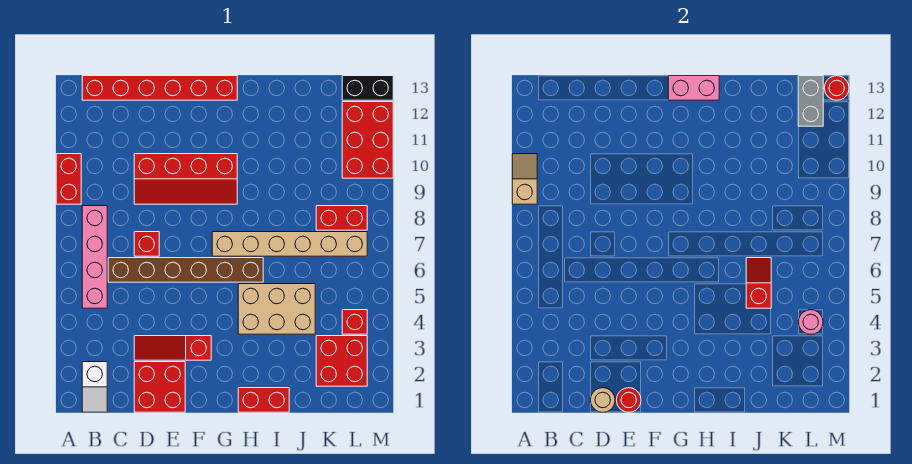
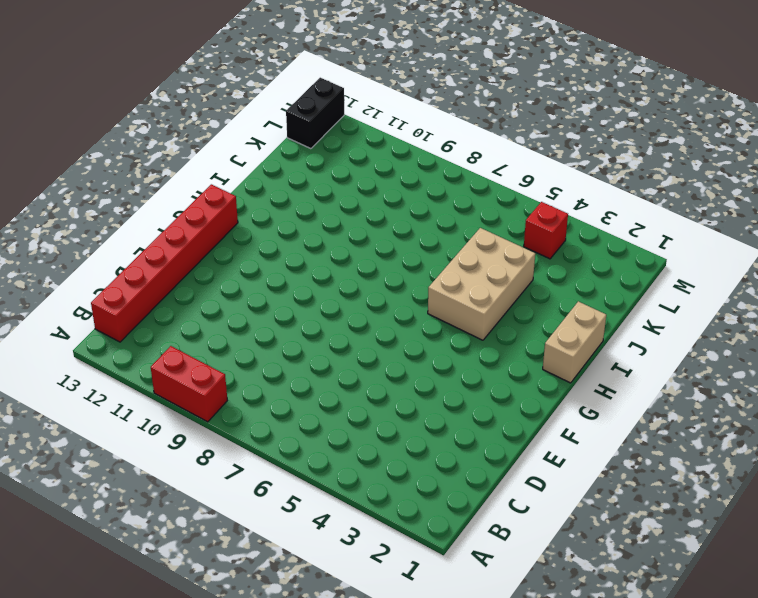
tan brick H1:I1 level 1 -> red brick H1:I1 level 1
none -> white slope B1:B2 level 1 top 2
none -> pink brick B5:B8 level 1
none -> brown brick C6:H6 level 1

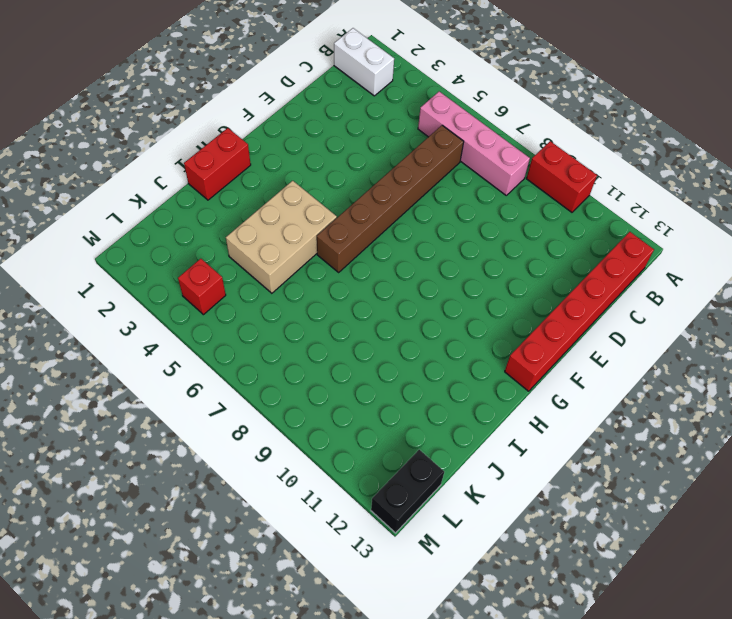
white brick B1:B2 level 1 -> white slope B1:B2 level 1 top 2
none -> red brick D1:E2 level 1
none -> red slope D3:F3 level 1 top F
none -> red brick D7 level 1

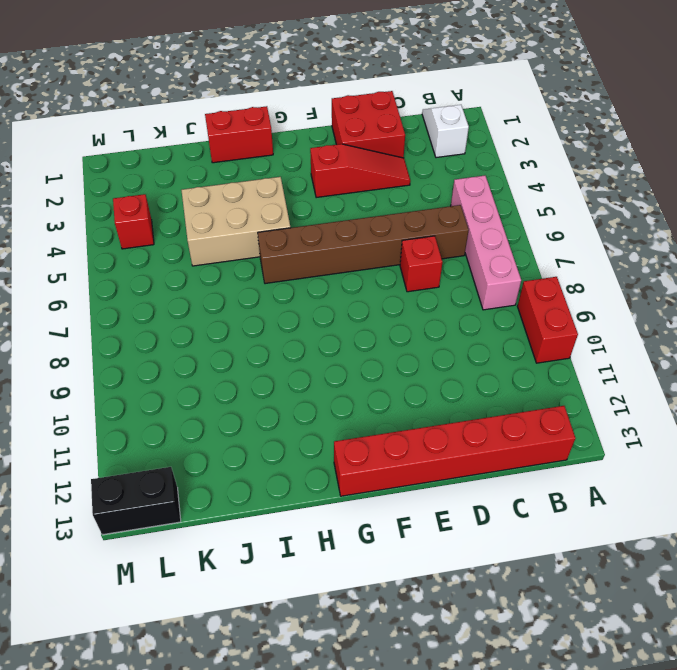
none -> red slope D9:G10 level 1 top 10
none -> tan brick G7:L7 level 1
none -> red brick K2:L3 level 1

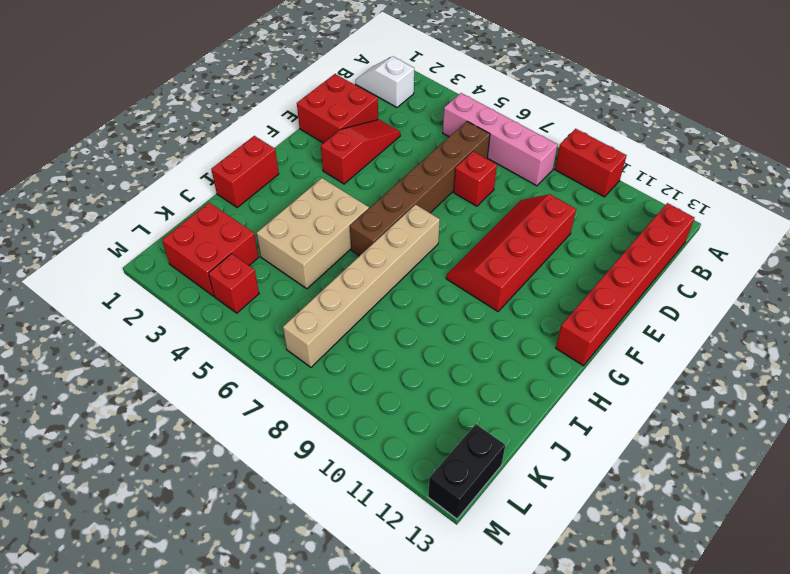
none -> red brick K8:L8 level 1
none -> red brick L10:M12 level 1
none -> tan slope A9:A10 level 2 top 9

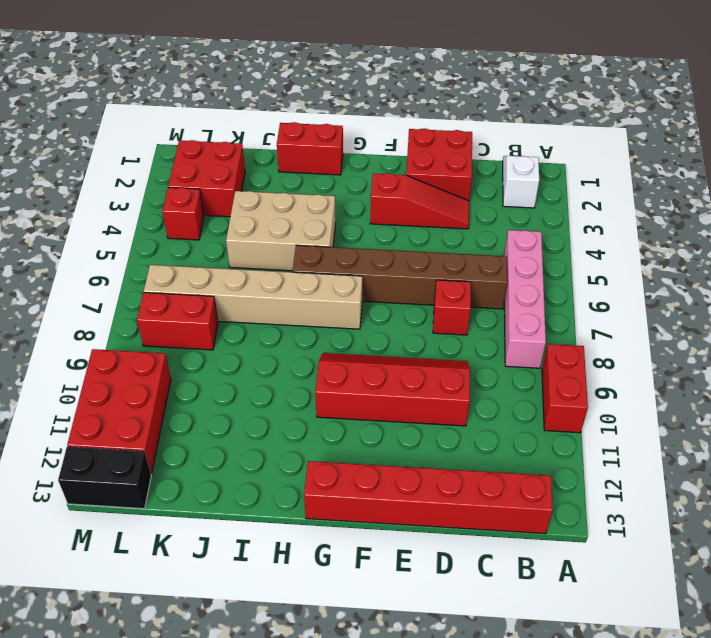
none -> tan slope A9:A10 level 2 top 9
none -> tan round brick D1 level 2
none -> red round brick E1 level 2

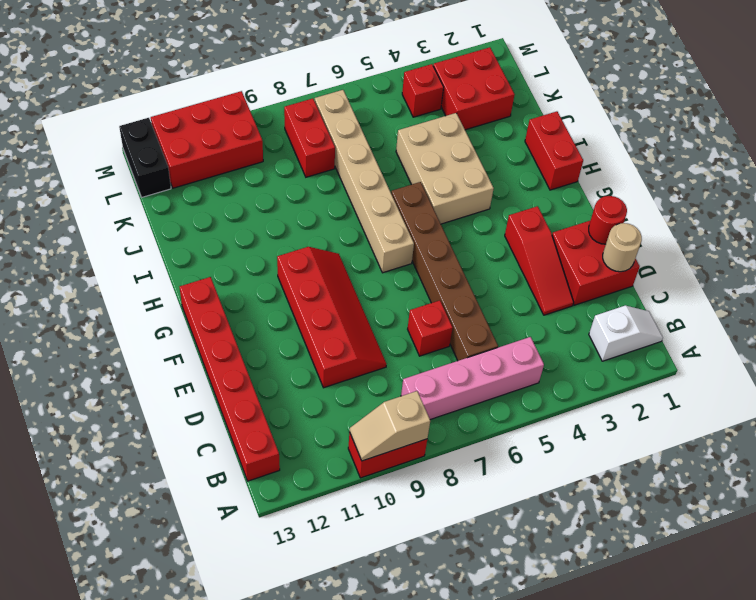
none -> pink brick G13:H13 level 2
none -> red slope J5:J6 level 2 top 5
none -> pink round brick L4 level 2

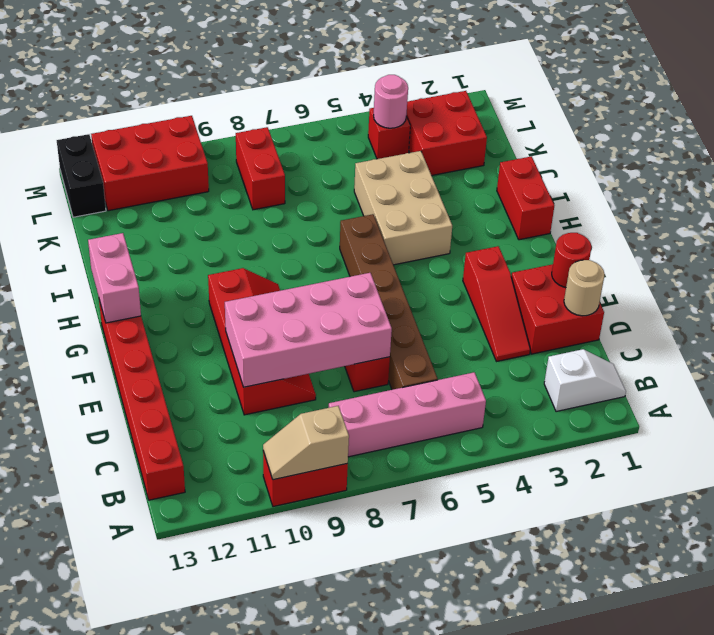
pink brick D7:E10 level 2 -> none
none -> tan brick G7:L7 level 1
none -> red slope J5:J6 level 2 top 5
none -> grey brick L12:L13 level 2

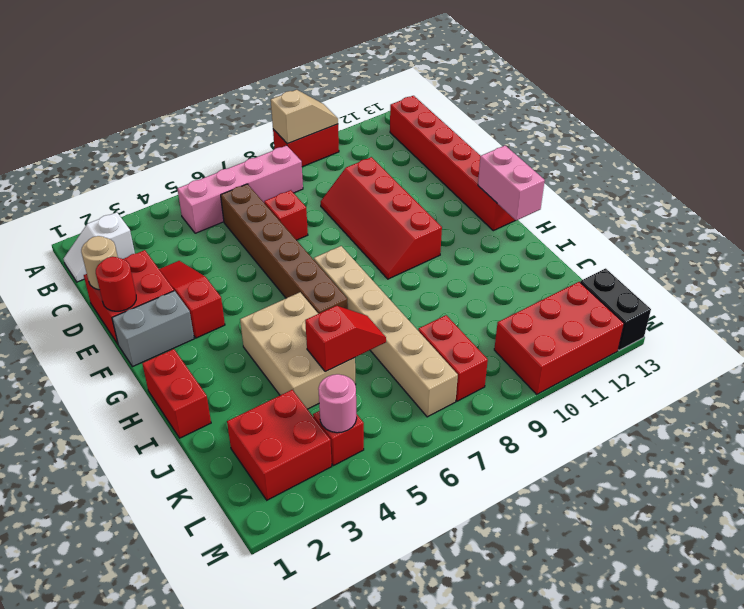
grey brick F1:F2 level 1 -> grey brick L12:L13 level 2
none -> red round brick M13 level 2

